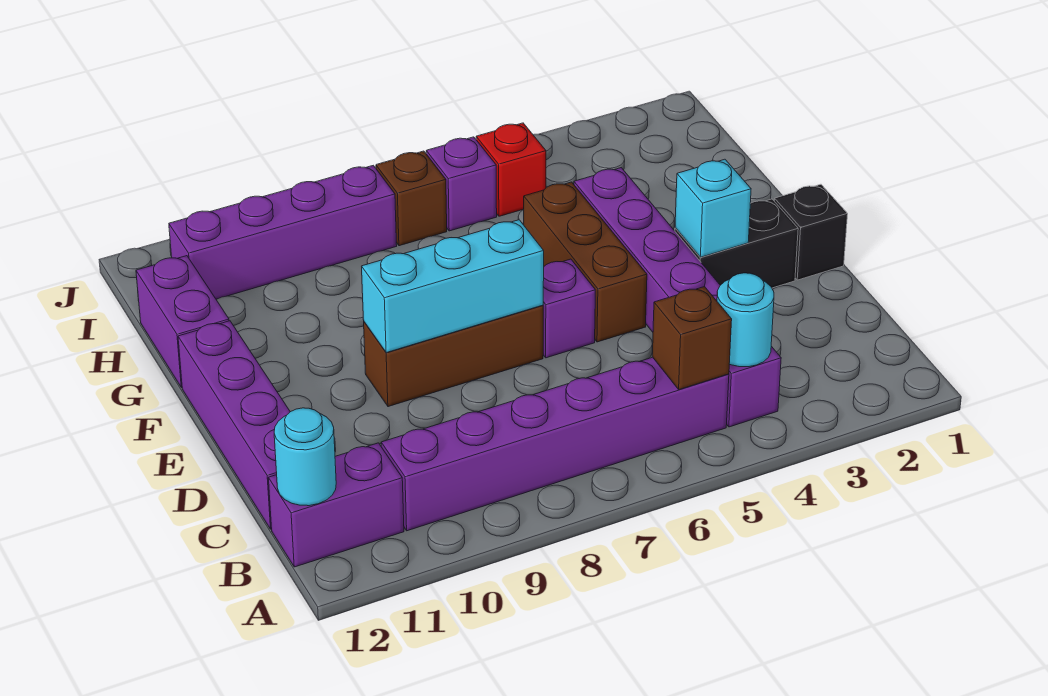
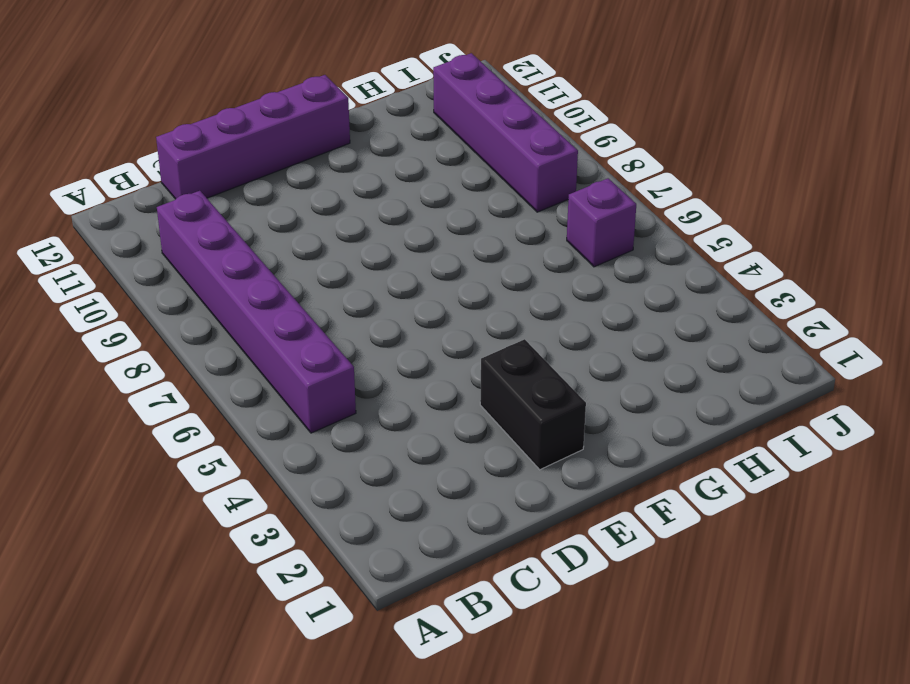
none -> purple brick B4:G4 level 1
none -> purple brick B11:B12 level 1
none -> black brick E1 level 1

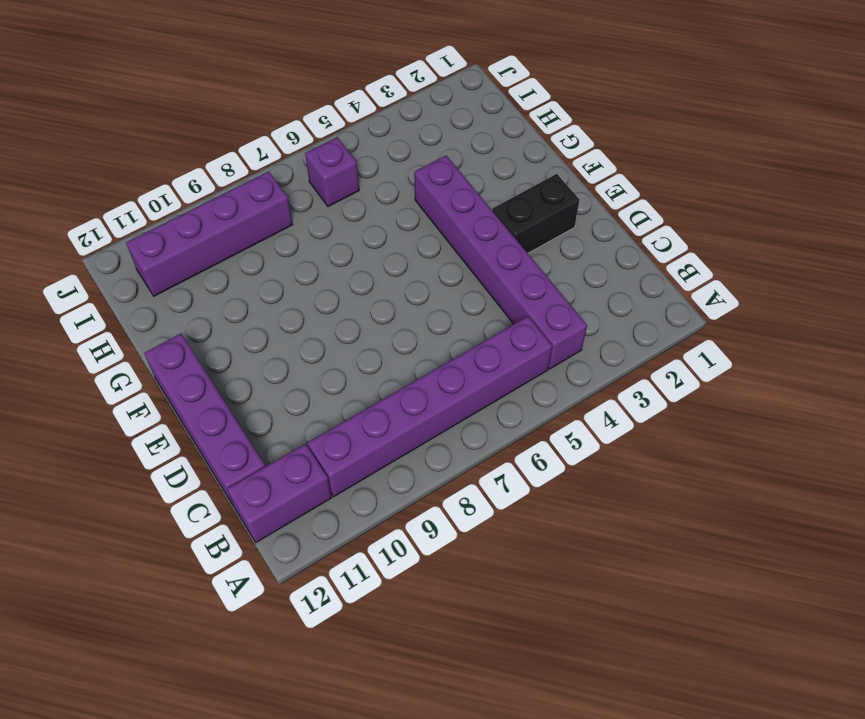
none -> black brick E1 level 1
none -> brown brick E5:G5 level 1
none -> purple brick E6 level 1

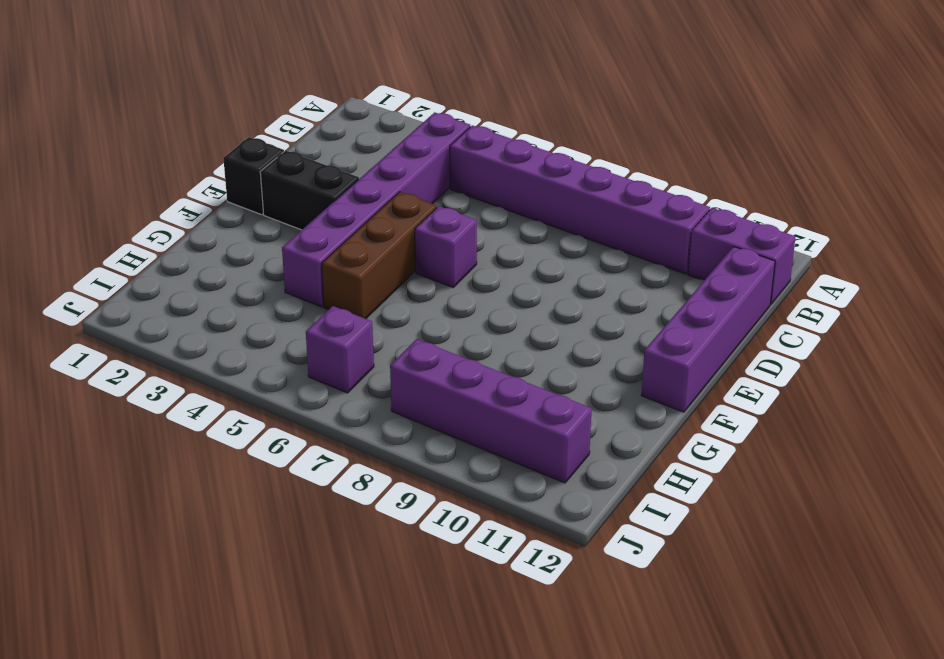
none -> brown brick E7:E9 level 1
none -> purple brick G12:H12 level 1
none -> red brick I5 level 1

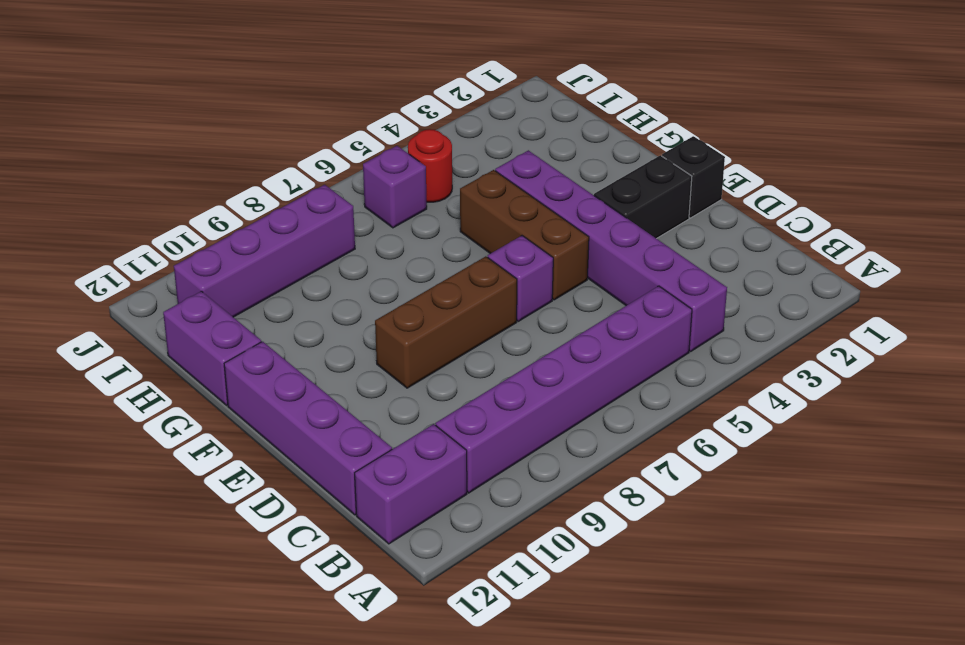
red round brick I5 level 1 -> red brick I5 level 1
none -> brown brick I7 level 1
none -> cyan round brick B4 level 2
none -> brown brick B5 level 2

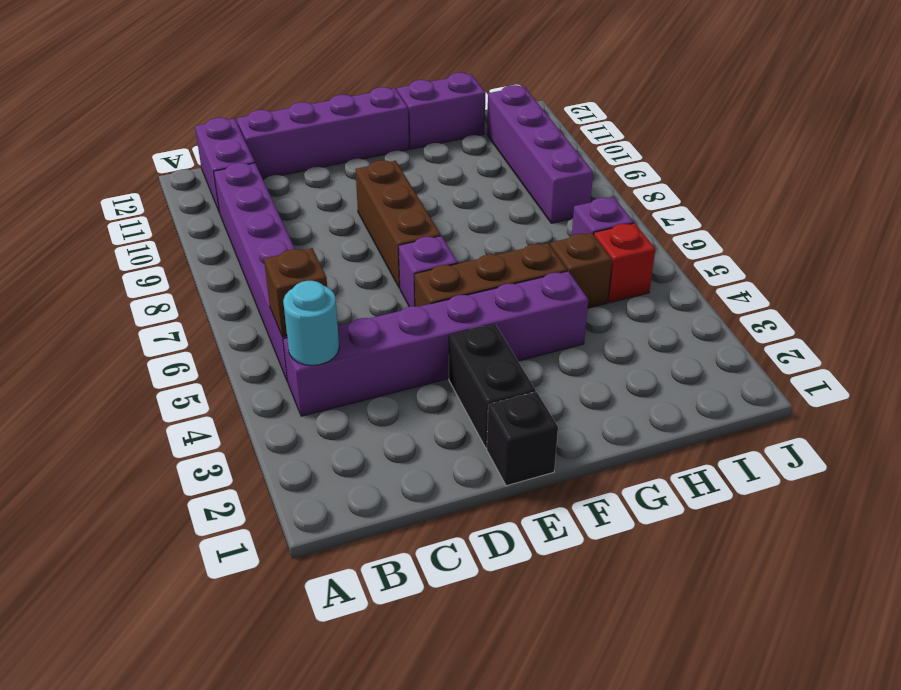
brown brick H5 level 1 -> brown brick I7 level 1
none -> cyan round brick B12 level 2
none -> cyan brick E3 level 2
none -> cyan brick E7:E9 level 2

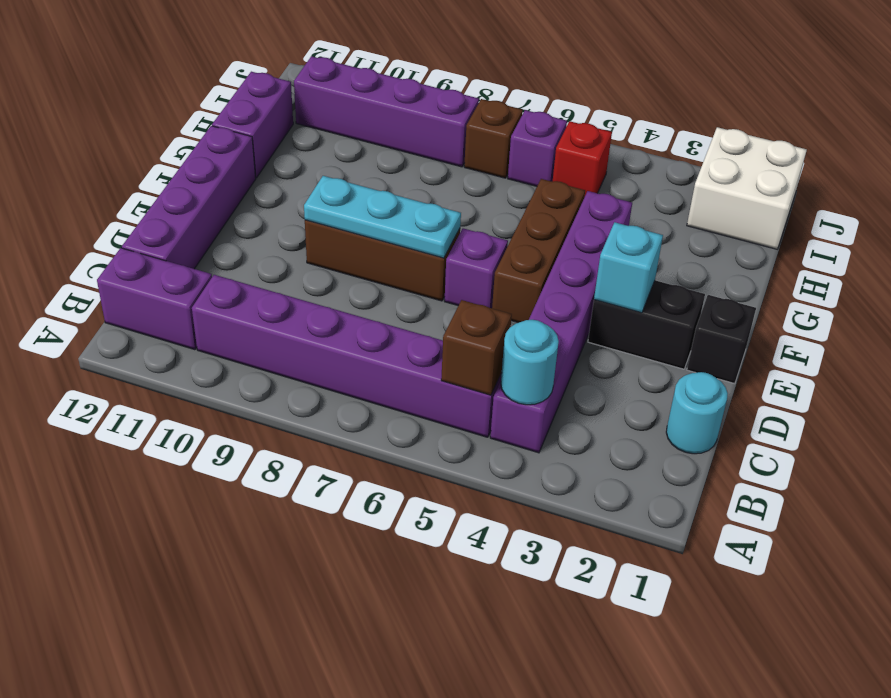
cyan round brick C1 level 1 -> cyan round brick B12 level 2
cyan plate E7:E9 level 2 -> cyan brick E7:E9 level 2
white brick I1:J2 level 1 -> none

